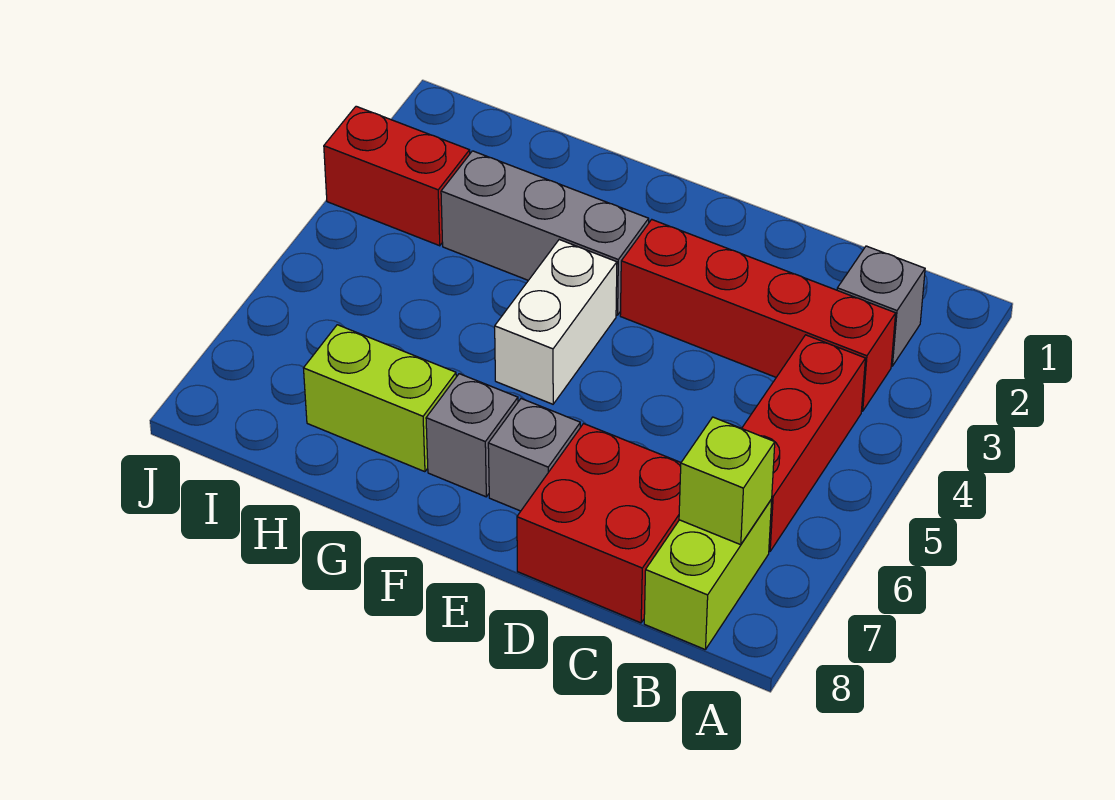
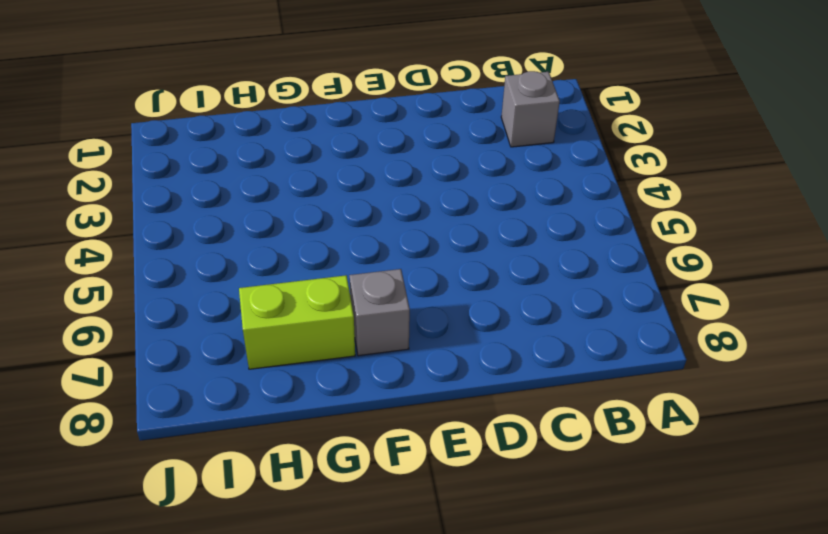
none -> red brick B3:E3 level 1
none -> red brick B4:B6 level 1
none -> lime brick B7:B8 level 1

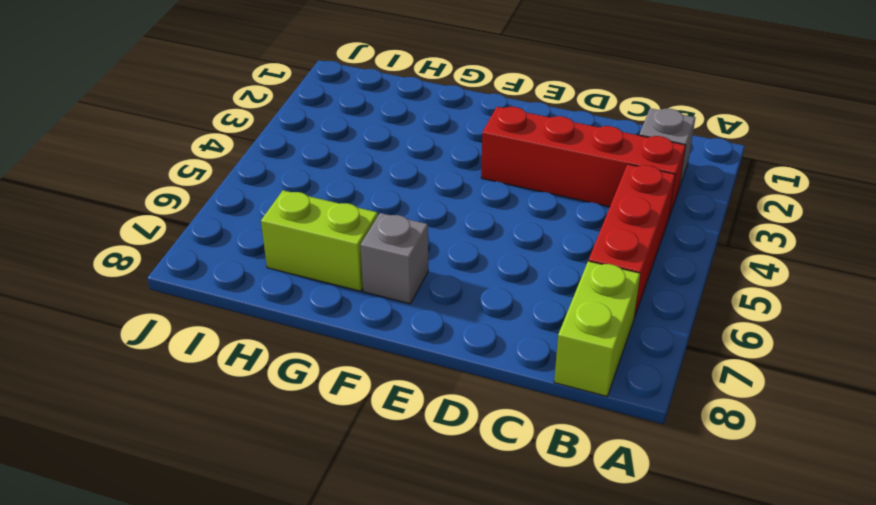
none -> red brick C7:D8 level 1
none -> grey brick E7 level 1
none -> grey brick F3:H3 level 1

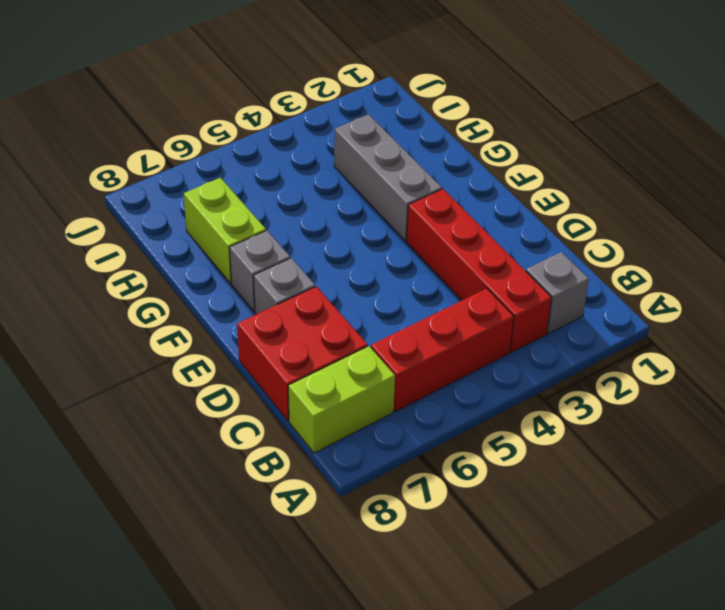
none -> white brick F4:F5 level 1
none -> red brick I3:J3 level 1
none -> lime brick B7 level 2

